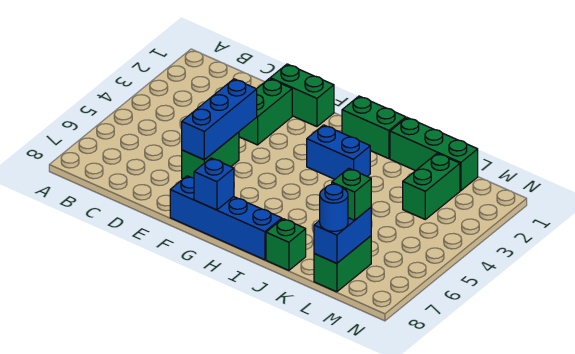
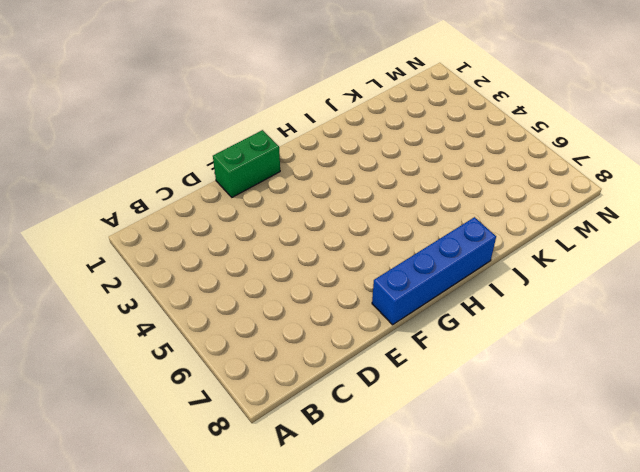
none -> green brick E2:E3 level 1
none -> green brick E5:E6 level 1
none -> green brick H1:I1 level 1

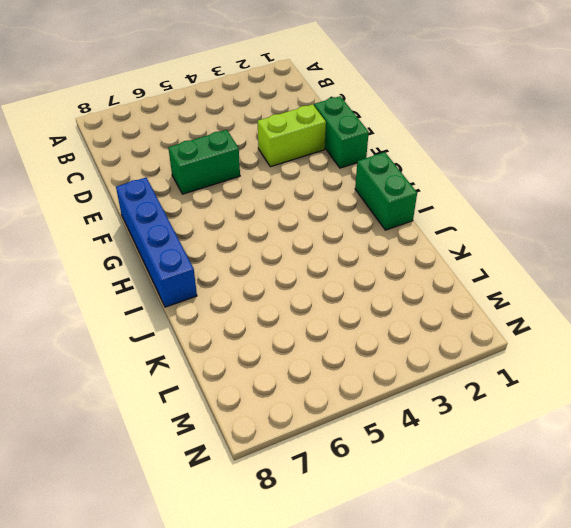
lime brick E2:E3 level 1 -> green brick E2:E3 level 1
none -> blue brick H3:I3 level 1
none -> green brick J1:L1 level 1
none -> green brick J8 level 1

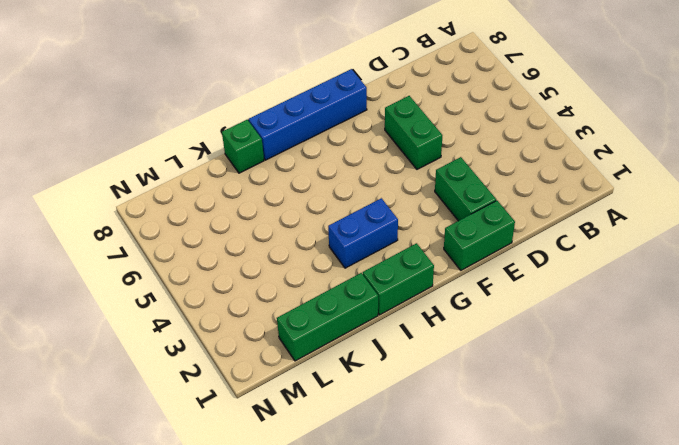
none -> green brick L2:L3 level 1
none -> green brick L7:L8 level 1
none -> blue brick E4:E6 level 2

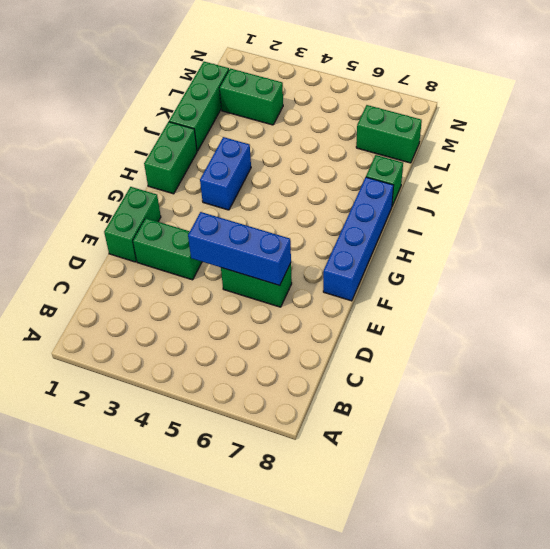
none -> blue brick G8 level 2
none -> blue brick L7:L8 level 2
none -> green brick L7 level 3

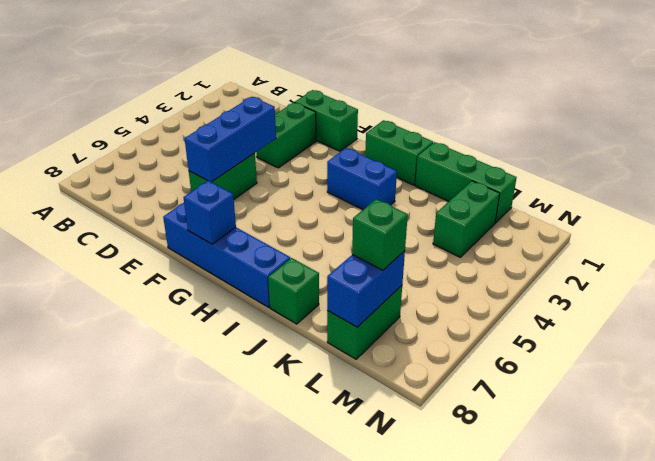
none -> blue round brick L8 level 3

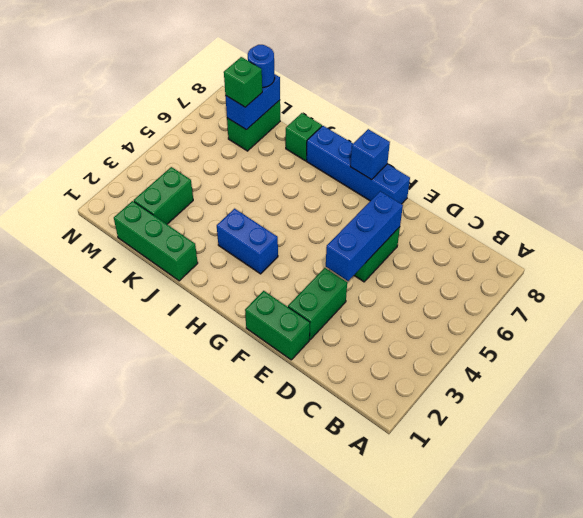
none -> green brick H1:I1 level 1

